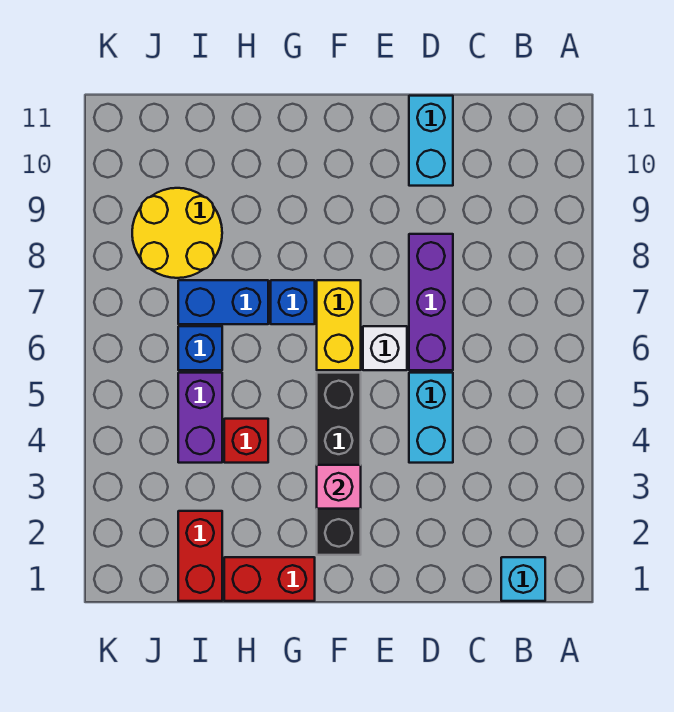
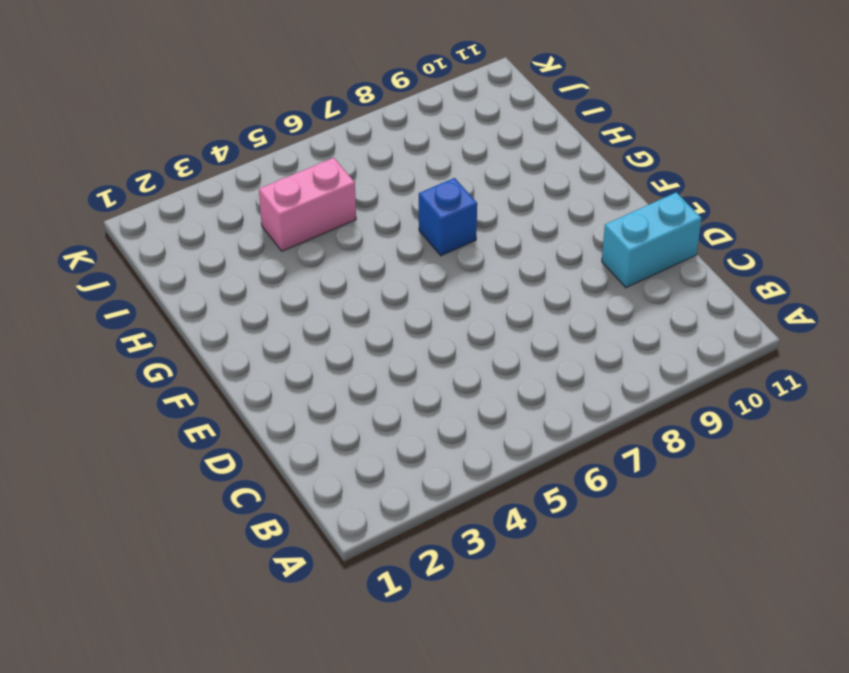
pink brick I4:I5 level 1 -> purple brick I4:I5 level 1
none -> cyan brick B1 level 1
none -> cyan brick D4:D5 level 1
none -> purple brick D6:D8 level 1

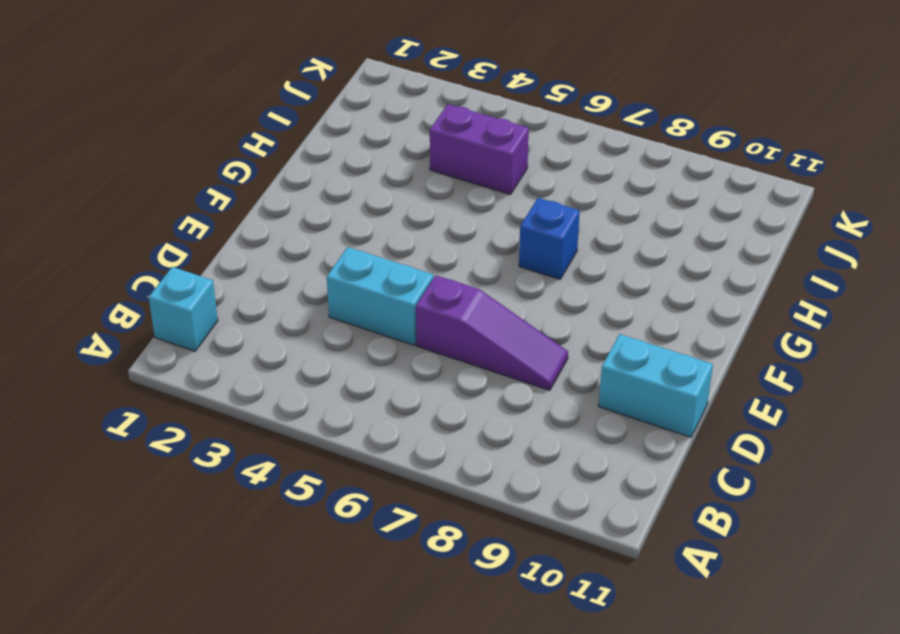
purple slope D6:D8 level 1 top 6 -> purple brick D6:D8 level 1
none -> white brick E6 level 1
none -> black brick F2:F5 level 1
none -> yellow brick F6:F7 level 1

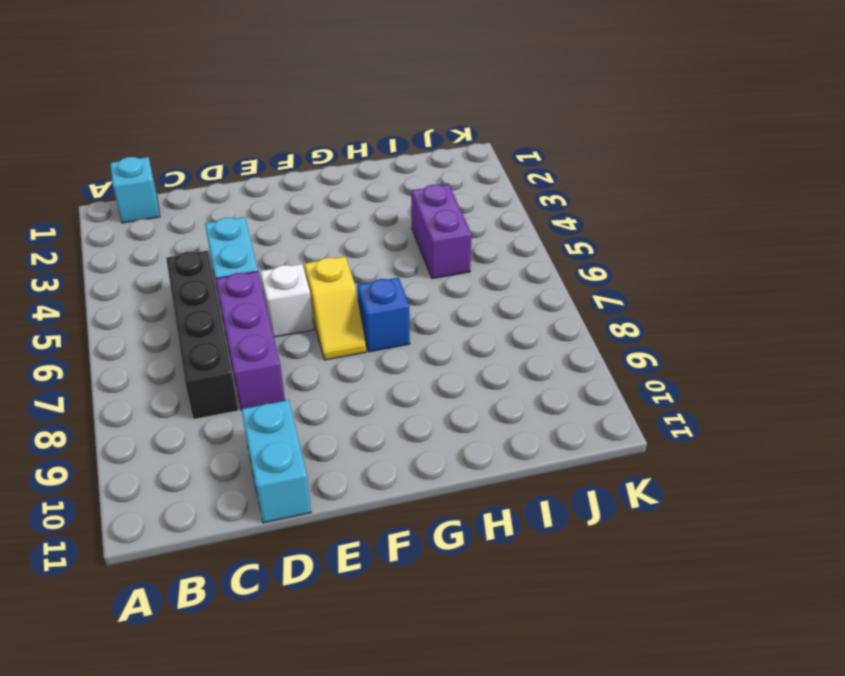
black brick C5:C8 level 1 -> black brick F2:F5 level 1
yellow slope F6:F7 level 1 top 6 -> yellow brick F6:F7 level 1
none -> red brick G1:H1 level 1
none -> red brick H4 level 1
none -> blue brick H7:I7 level 1

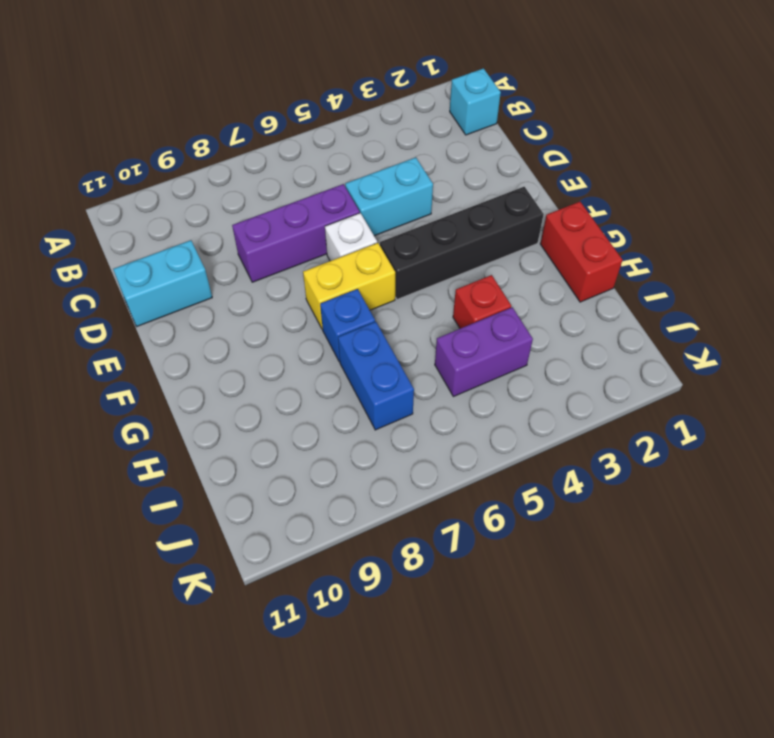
none -> red brick I1:I2 level 1
none -> blue brick I6 level 1
none -> yellow round brick I8:J9 level 1

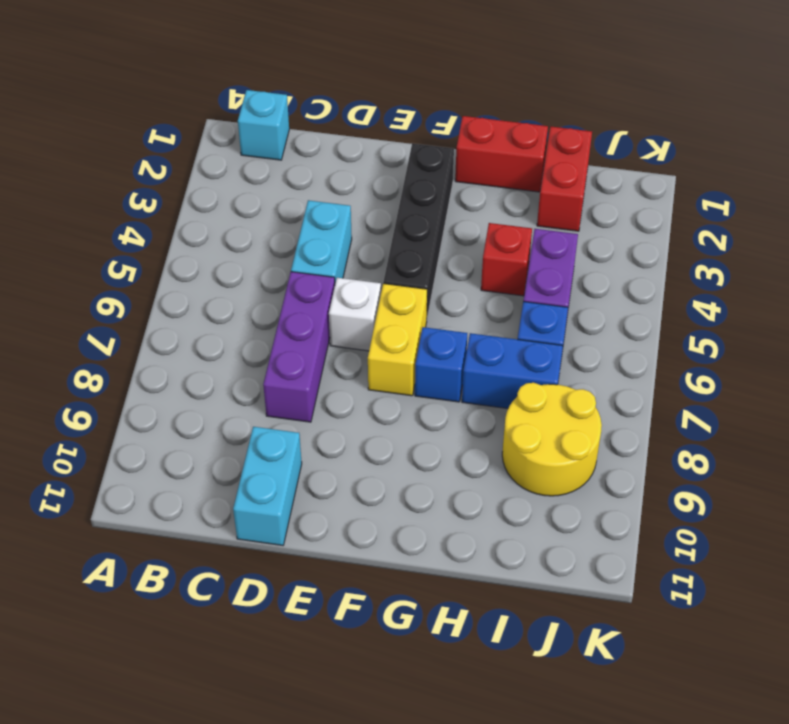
none -> pink brick F3 level 2

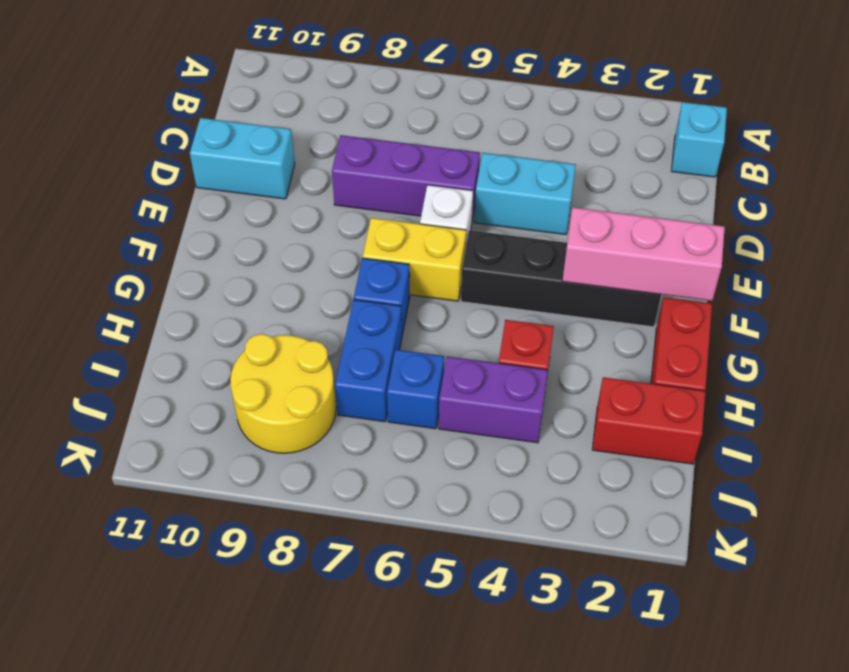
pink brick F1:F3 level 2 -> pink brick F3 level 2

